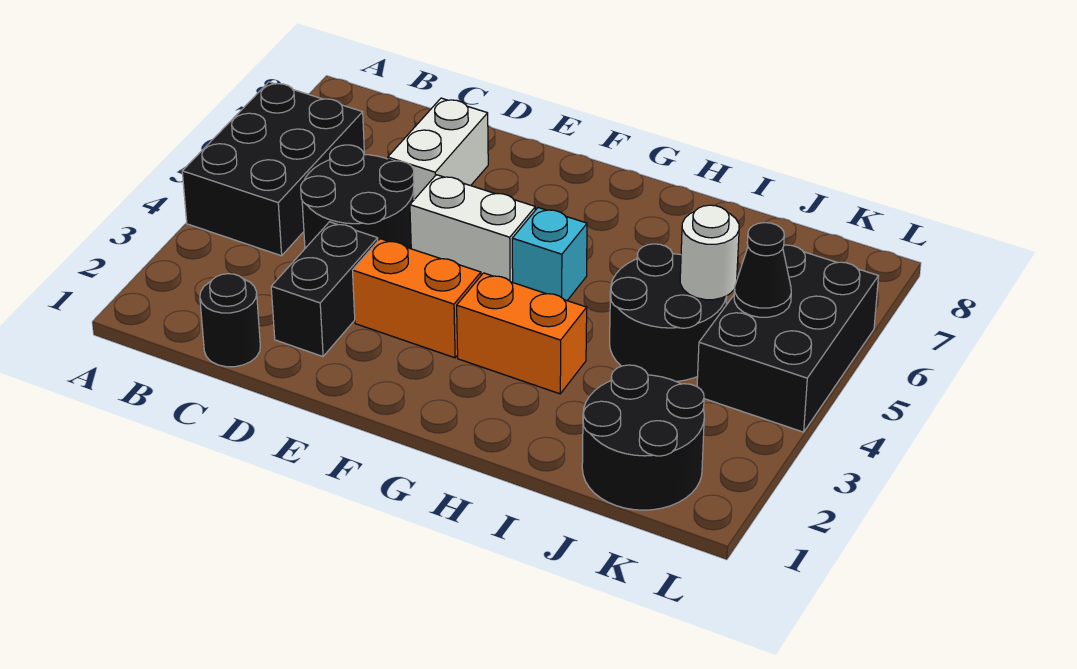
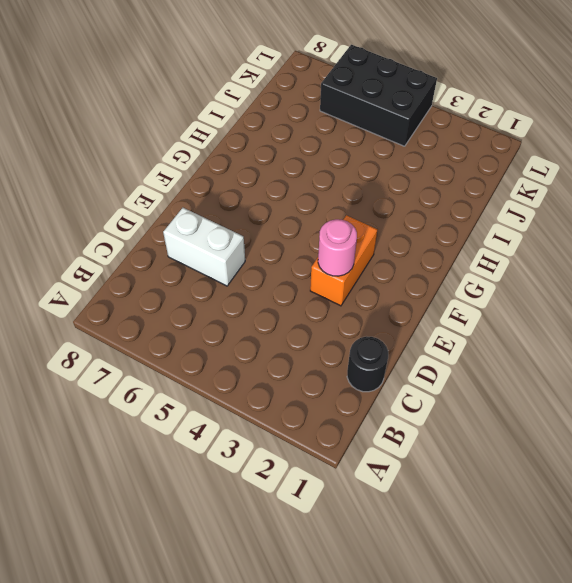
pink round brick E3 level 2 -> none
none -> black brick A4:B6 level 1
none -> black round brick C4:D5 level 1
none -> black brick D2:D3 level 1

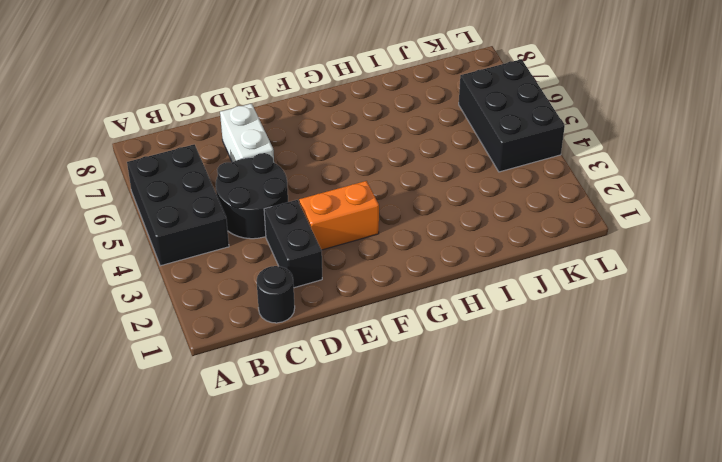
none -> white brick E5:F5 level 1
none -> orange brick G3:H3 level 1
none -> cyan brick G5 level 1

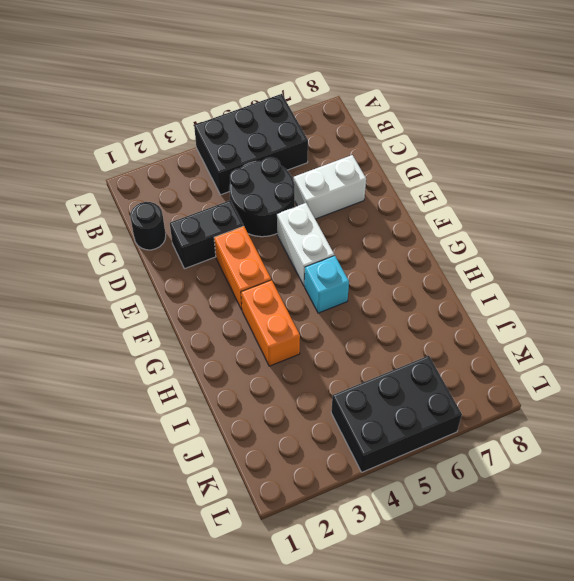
none -> black round brick I4:J5 level 1
none -> black round brick J1:K2 level 1
none -> white round brick J5 level 2

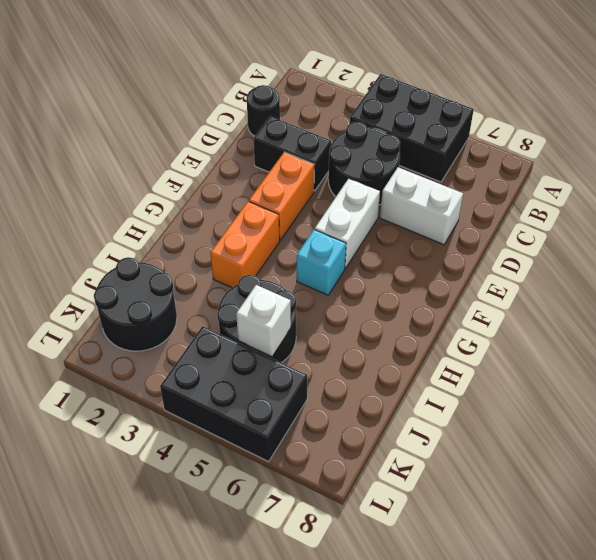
white brick J5 level 2 -> white round brick J5 level 2
none -> black cone K5 level 2

